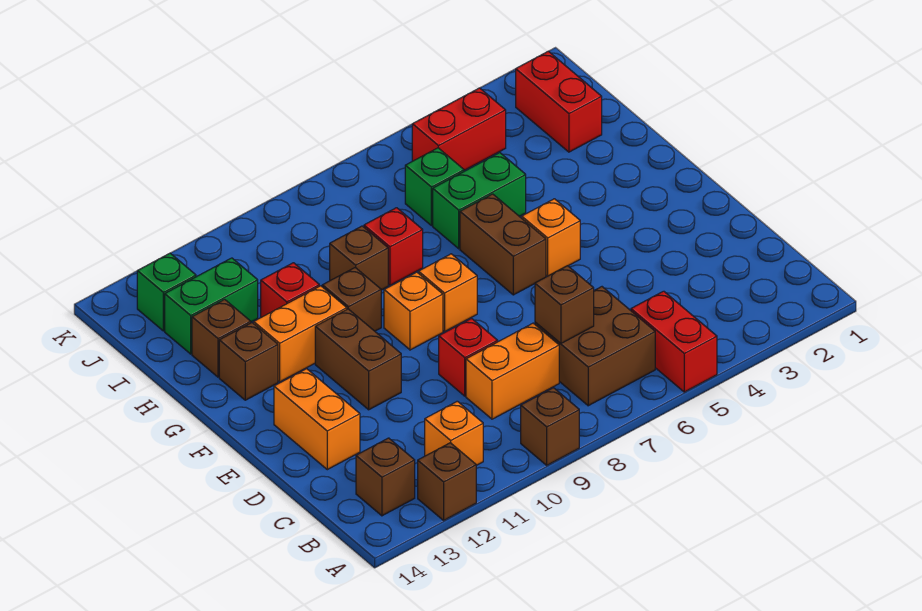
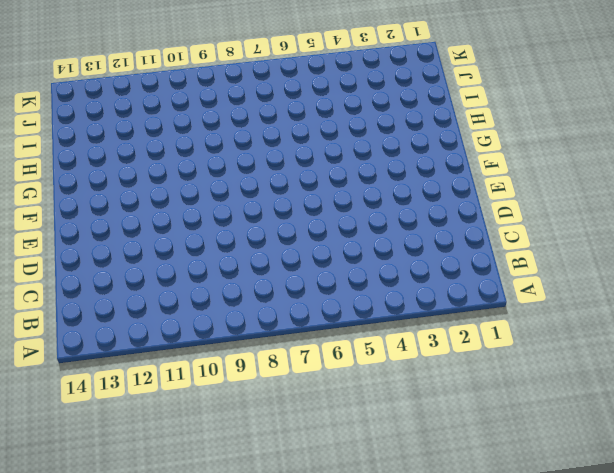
none -> red brick A5:B5 level 1
none -> brown brick A9 level 1
none -> brown brick A12 level 1

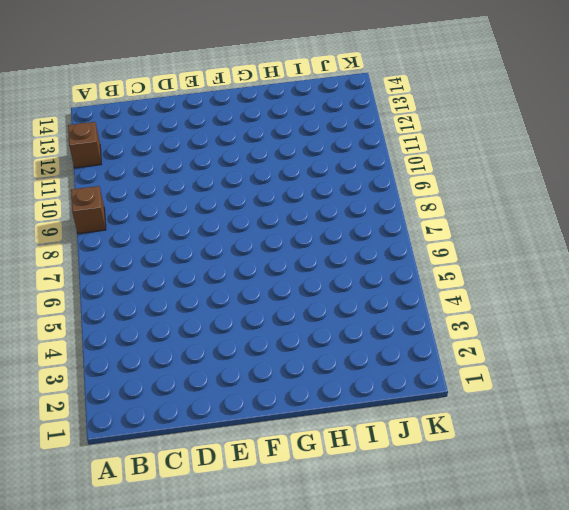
none -> red brick A5:B5 level 1
none -> brown brick B6:C7 level 1
none -> orange brick B11 level 1

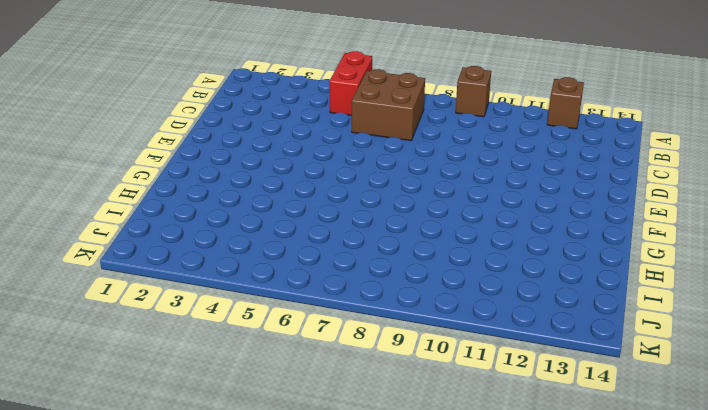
none -> orange brick B11 level 1
none -> brown brick B13 level 1
none -> orange brick C8:C9 level 1

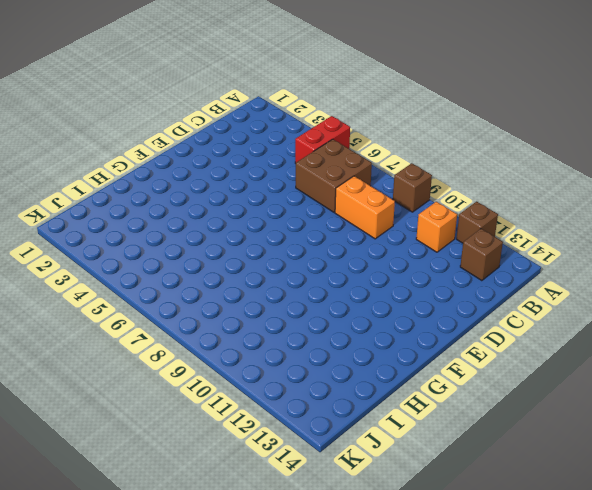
none -> red brick D9 level 1
none -> orange brick D13:E13 level 1
none -> brown brick E11:F11 level 1

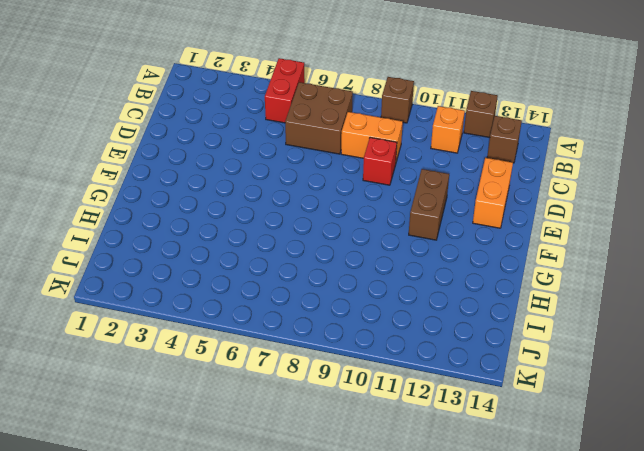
none -> orange brick F5 level 1
none -> brown brick F6:G6 level 1
none -> orange brick F8 level 1

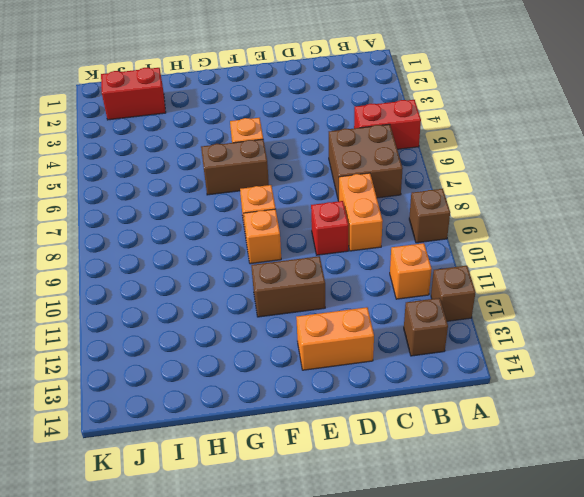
none -> brown brick G10 level 1
none -> orange brick G11:G12 level 1
none -> brown brick G13 level 1

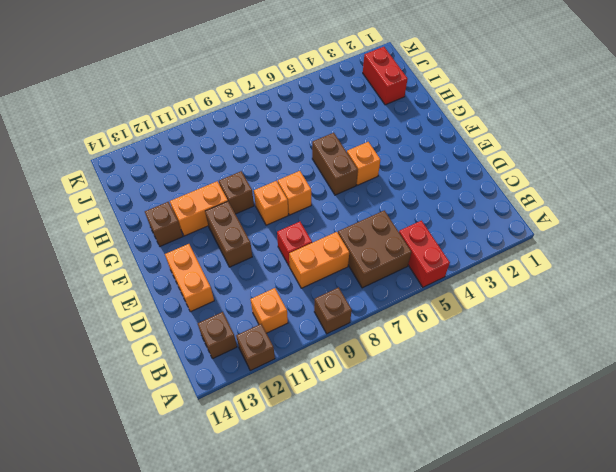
none -> green brick H5:H6 level 1
none -> red brick H8 level 1
none -> brown brick H9 level 1

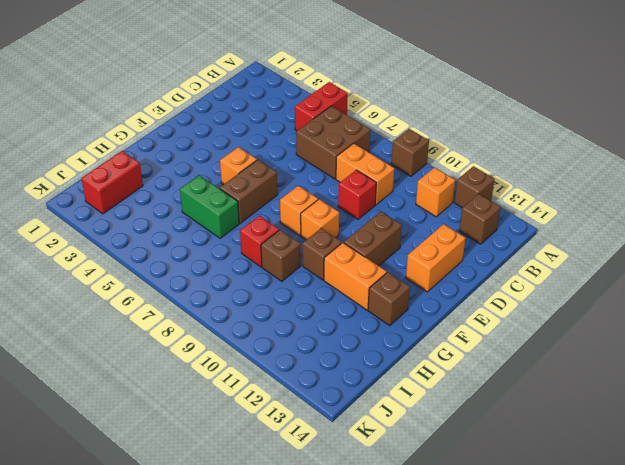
none -> red brick H11 level 1
none -> brown brick H13 level 1
none -> green brick I6 level 1

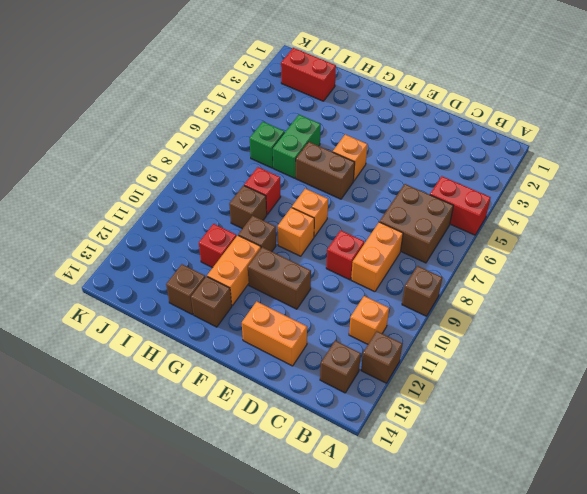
none -> green brick I12:I13 level 1
none -> red brick J4:J5 level 1
none -> green brick J13 level 1

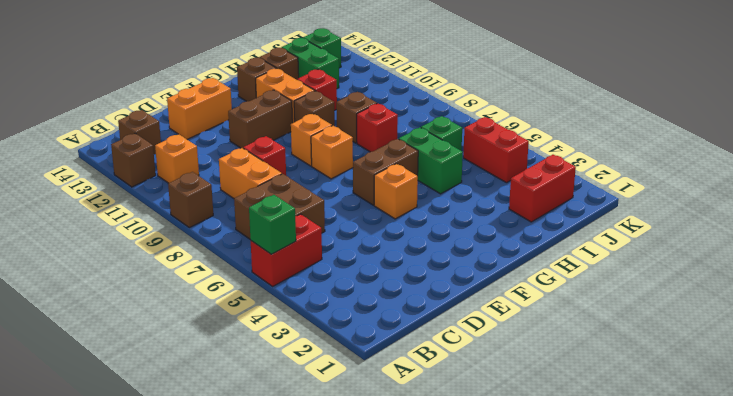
green brick A5 level 2 -> none
none -> brown brick C7 level 2

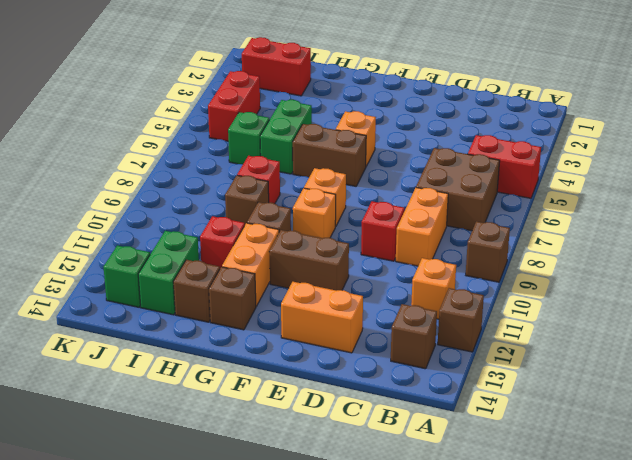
none -> brown brick C7 level 2

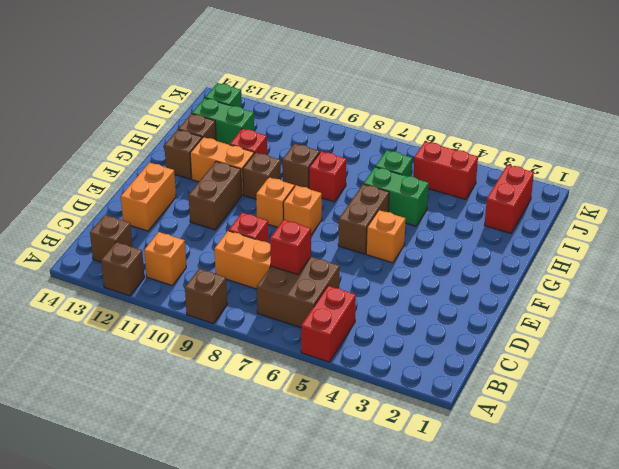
red brick C7 level 2 -> brown brick C7 level 2

